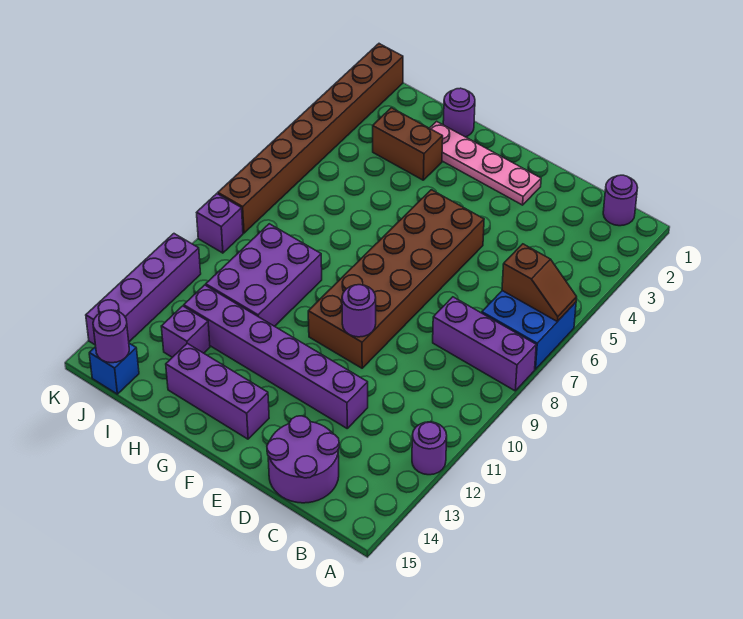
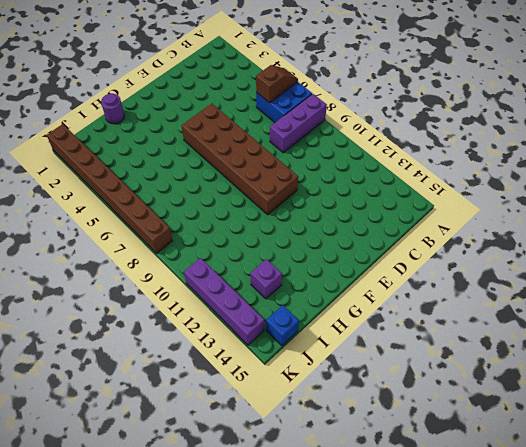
none -> purple round brick A12 level 1
none -> purple round brick B1 level 1
none -> purple round brick C14:D15 level 1

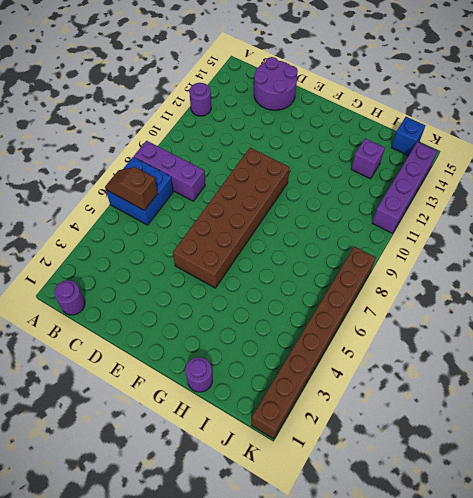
none -> purple brick D12:I12 level 1
none -> pink plate E2:H2 level 1
none -> purple brick F14:H14 level 1

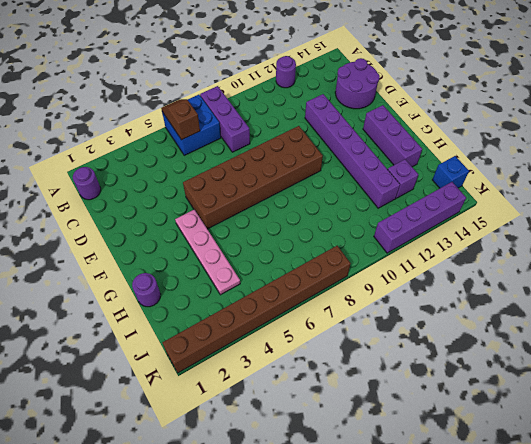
pink plate F4:I4 level 1 -> pink plate E2:H2 level 1
none -> brown brick H3:I3 level 1
none -> purple brick H9:I11 level 1
none -> purple brick K9 level 1

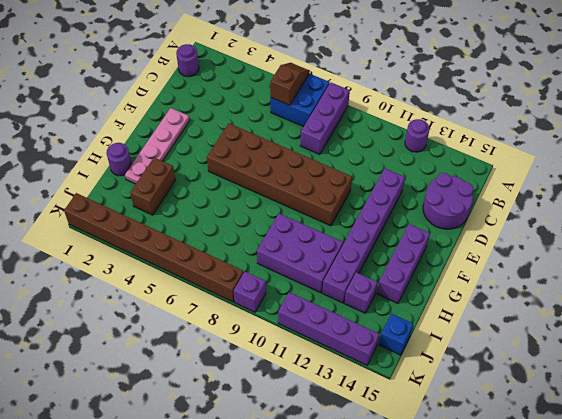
none -> purple round brick E10 level 2
none -> purple round brick J15 level 2

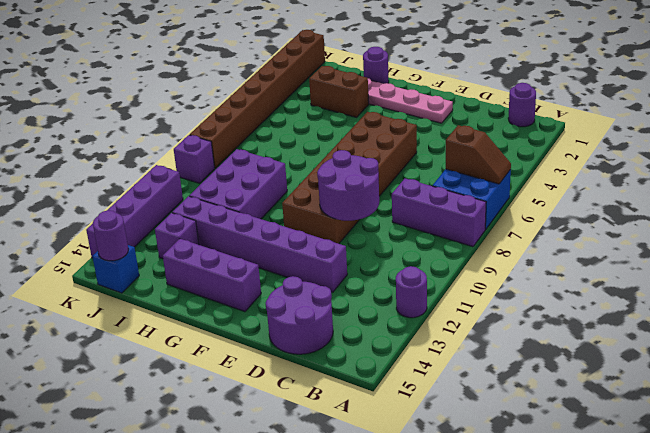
purple round brick D9:E10 level 2 -> purple round brick E10 level 2

